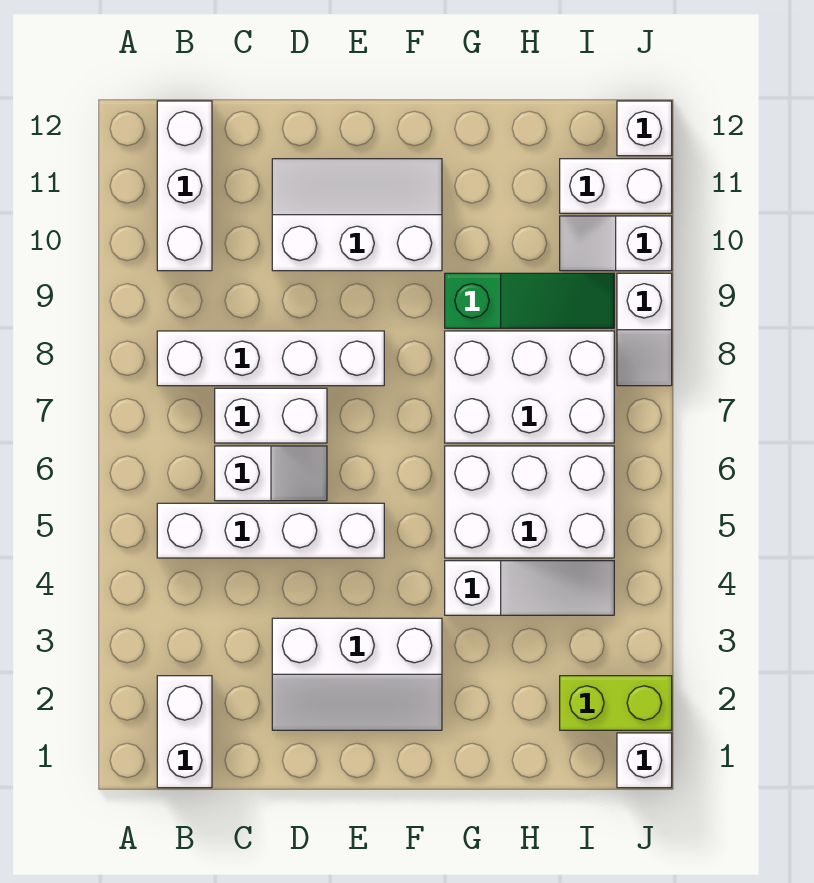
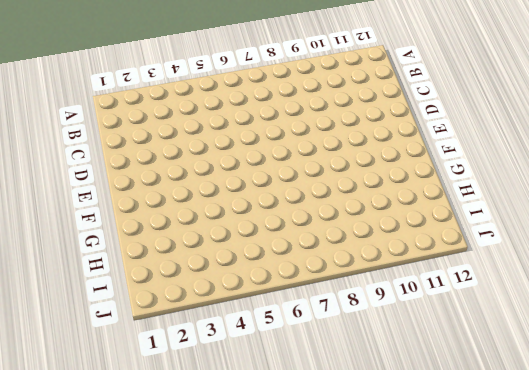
none -> white brick B1:B2 level 1
none -> white brick B5:E5 level 1
none -> white brick B8:E8 level 1

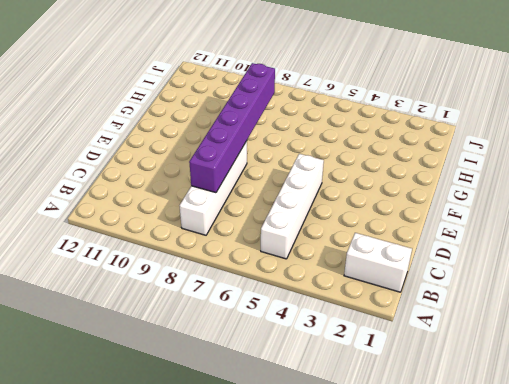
purple brick C8:H8 level 2 -> none
none -> white brick B10:B12 level 1
none -> white slope C6:D6 level 1 top C
none -> white brick C7:D7 level 1

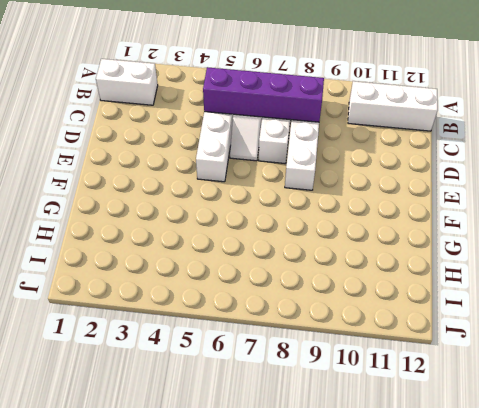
purple brick C5:C8 level 2 -> none
none -> white slope D2:F3 level 1 top 3
none -> white slope D10:F11 level 1 top 10
none -> white slope G4:I4 level 1 top G

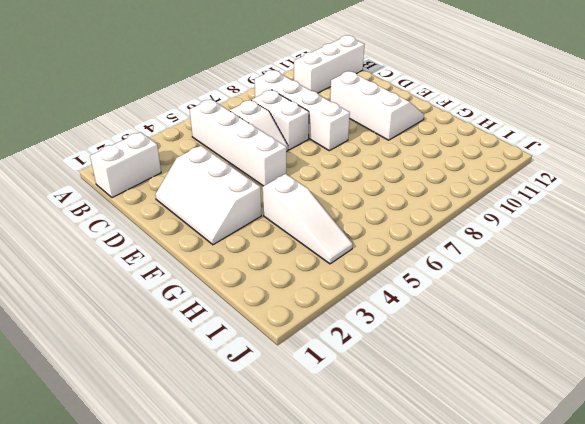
none -> white brick G5:I6 level 1
none -> white brick G7:I8 level 1
none -> green slope G9:I9 level 1 top G

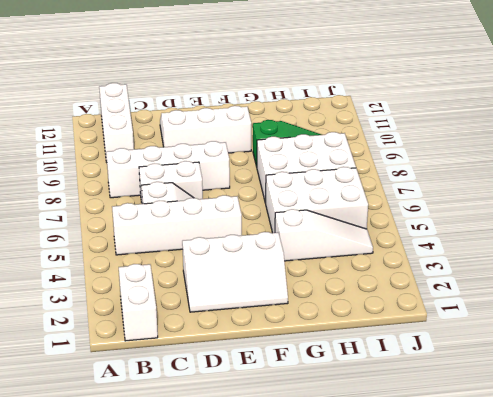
none -> lime brick I2:J2 level 1
none -> white slope I10:J10 level 1 top J
none -> white brick I11:J11 level 1

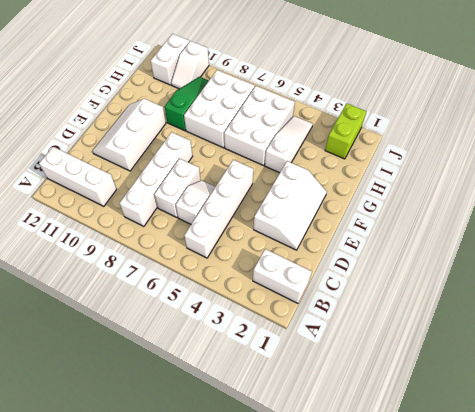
none -> white brick J1 level 1
none -> white slope J8:J9 level 1 top 9
none -> white brick J12 level 1

